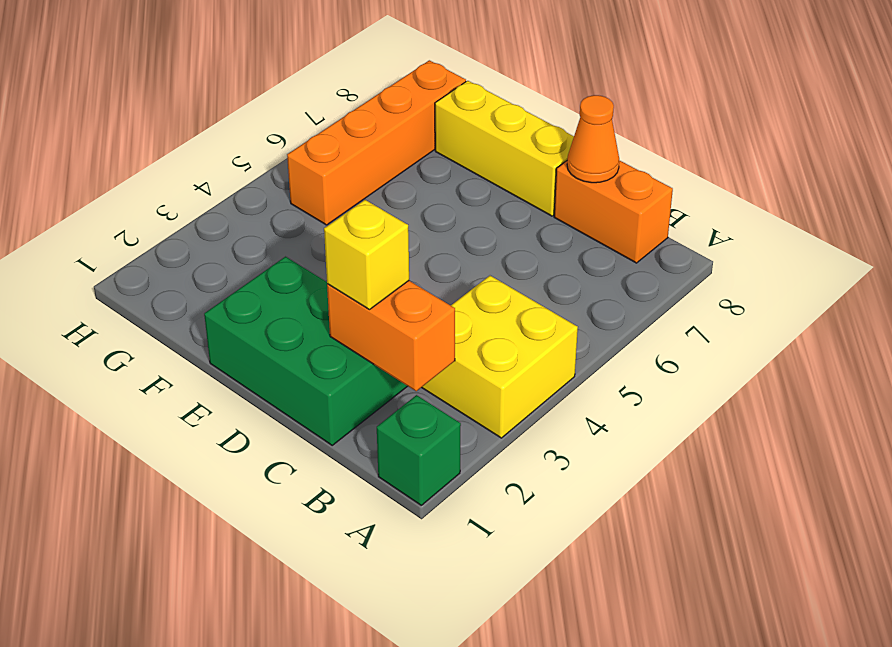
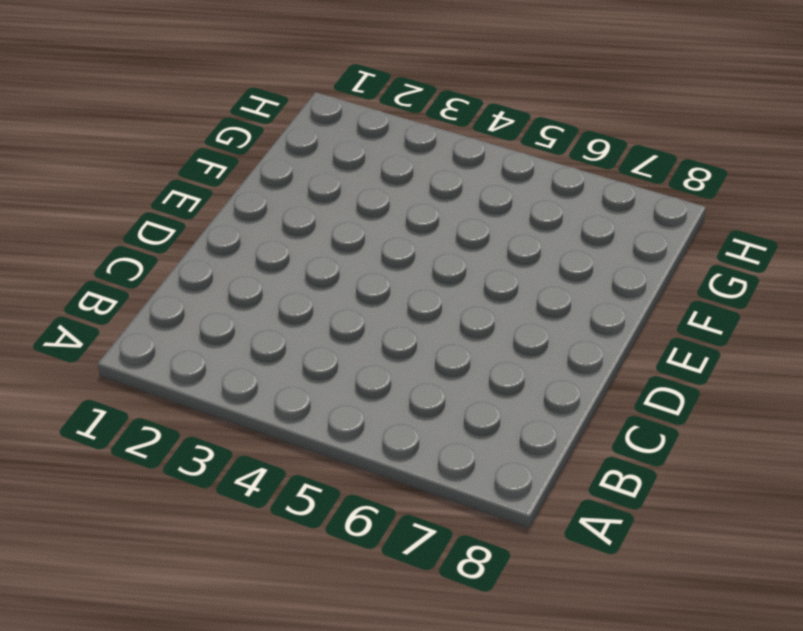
none -> green brick A1 level 1
none -> yellow brick A3:B4 level 1

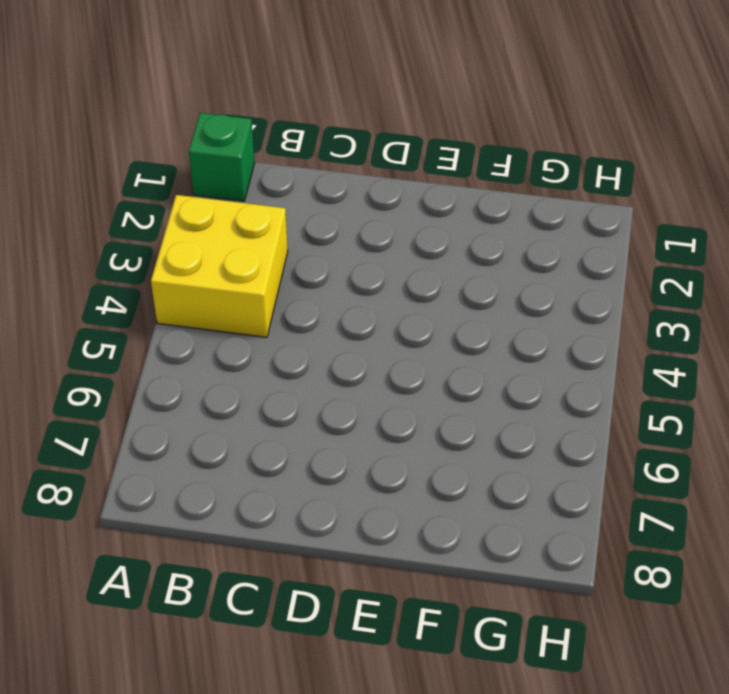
none -> orange brick B8:C8 level 1
none -> green brick C1:E2 level 1

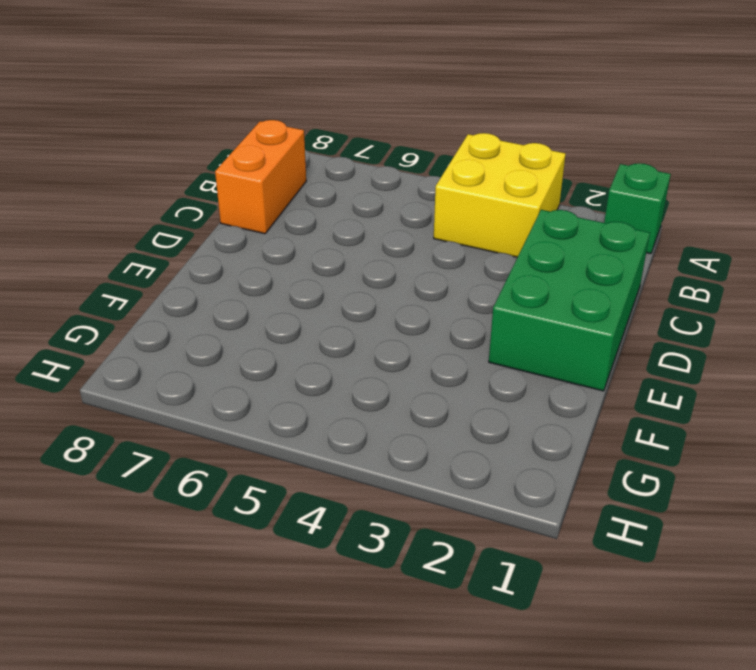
none -> yellow brick D8:F8 level 1
none -> orange brick G5:G8 level 1

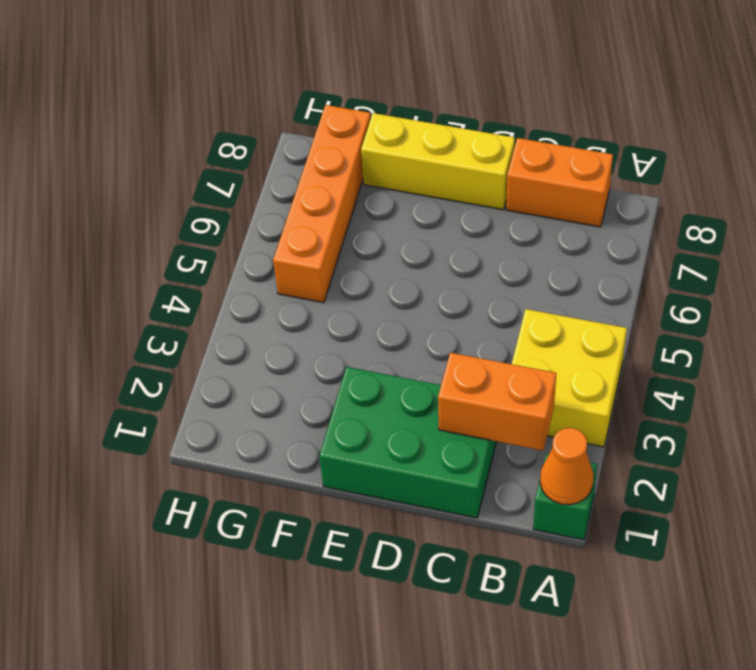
orange cone A1 level 2 -> orange cone C8 level 2
none -> yellow brick C2 level 3

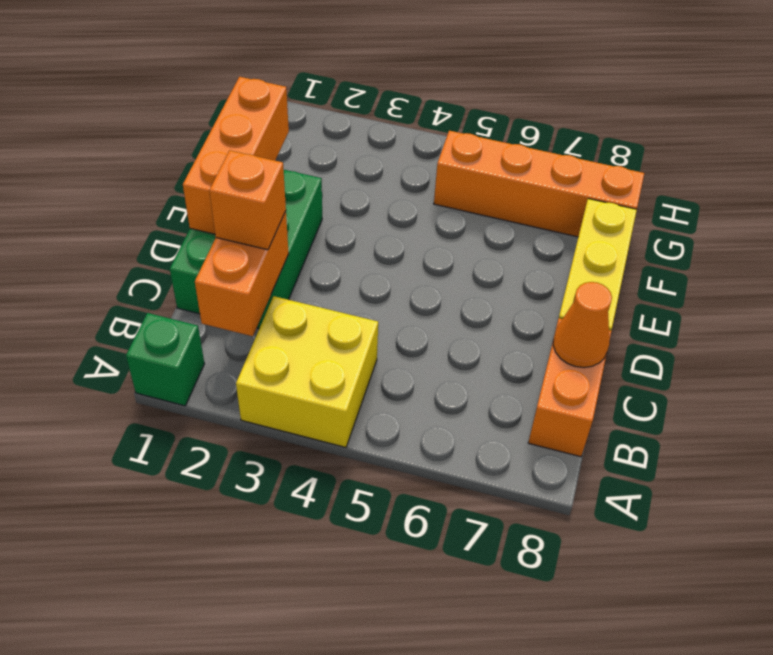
orange brick C2 level 3 -> yellow brick C2 level 3
orange brick D1:F1 level 2 -> none

